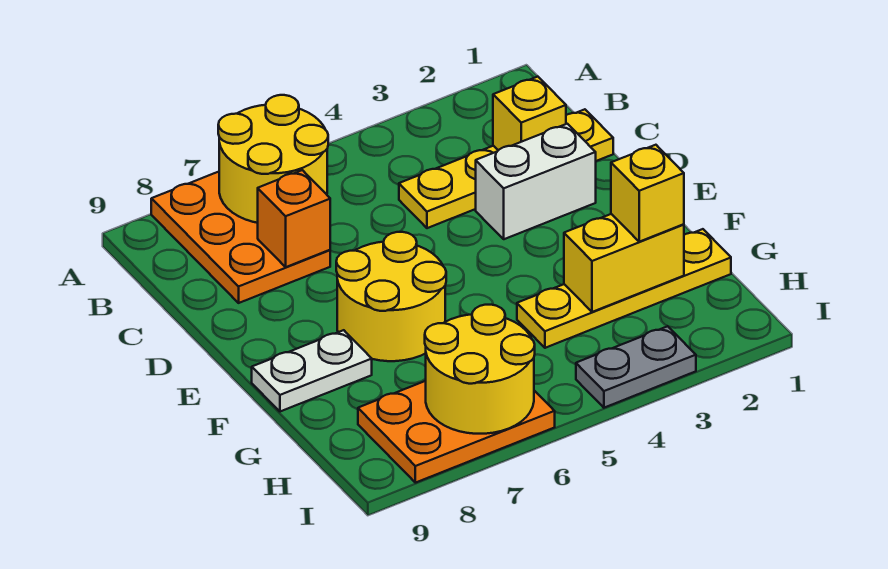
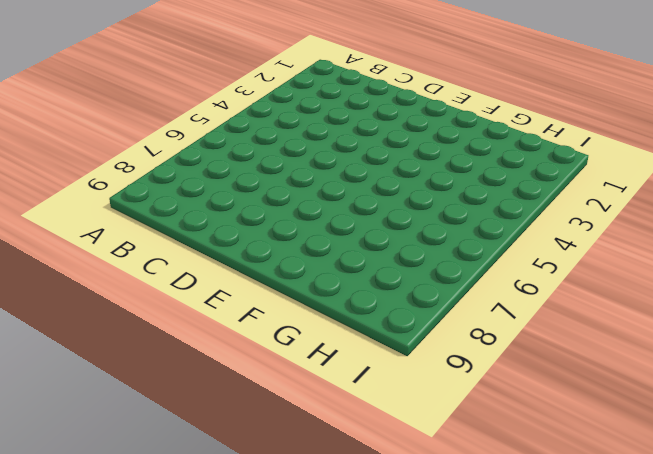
none -> orange plate A7:C8 level 1
none -> yellow plate C1:C4 level 1
none -> white brick D2:D3 level 1

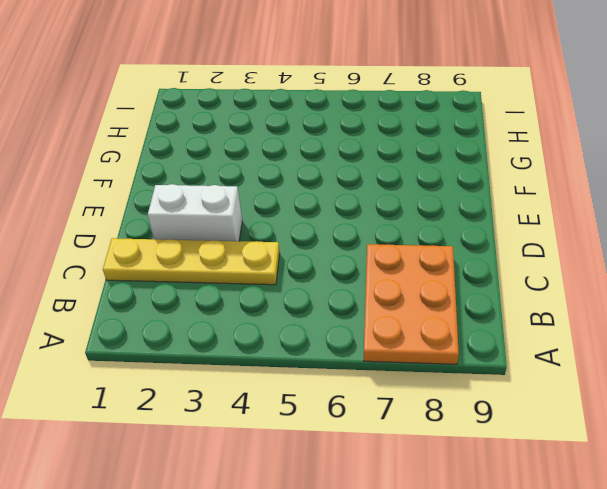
none -> yellow round brick E6:F7 level 1
none -> white plate F8:F9 level 1
none -> yellow plate G1:G4 level 1

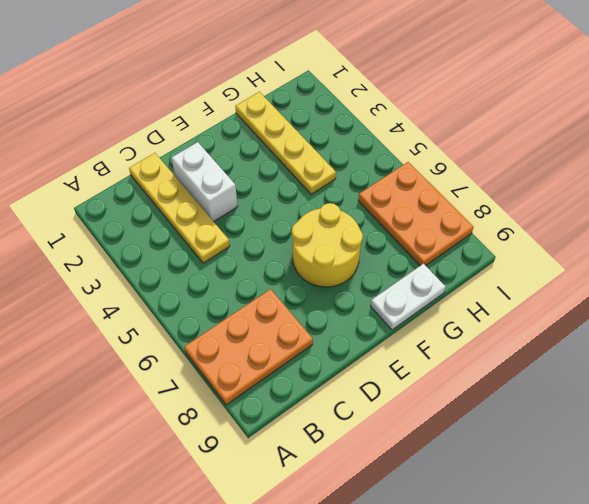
white plate F9:G9 level 1 -> white plate F8:F9 level 1
none -> grey plate I3:I4 level 1
none -> yellow round brick A6:B7 level 2
none -> yellow brick C2 level 2

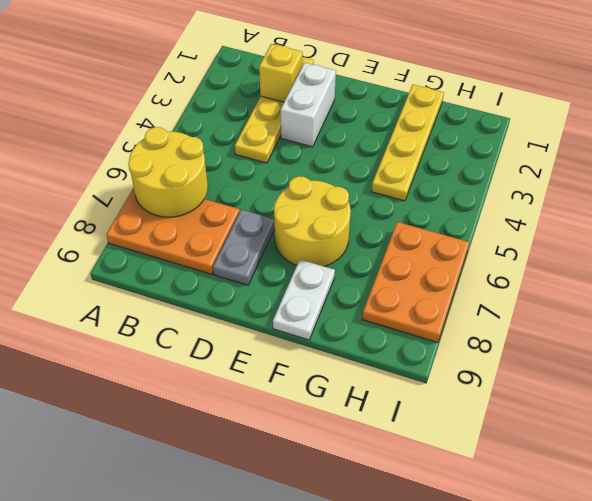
grey plate D7:D8 level 1 -> grey plate I3:I4 level 1
none -> orange brick C7 level 2
none -> yellow brick G2:G3 level 2
none -> yellow round brick H6:I7 level 2

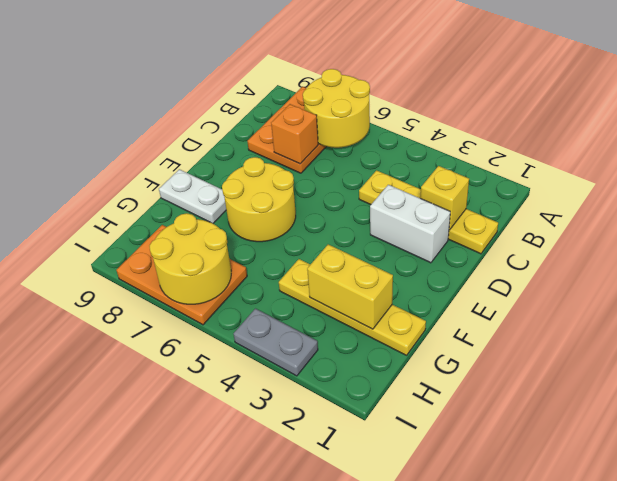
none -> yellow brick G2 level 3

